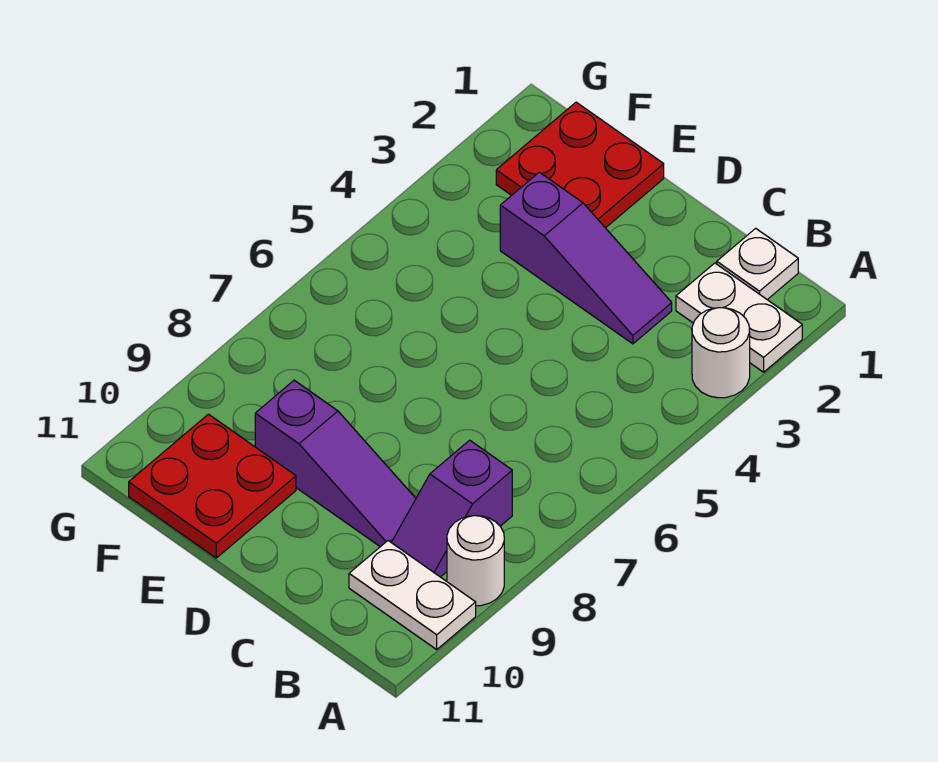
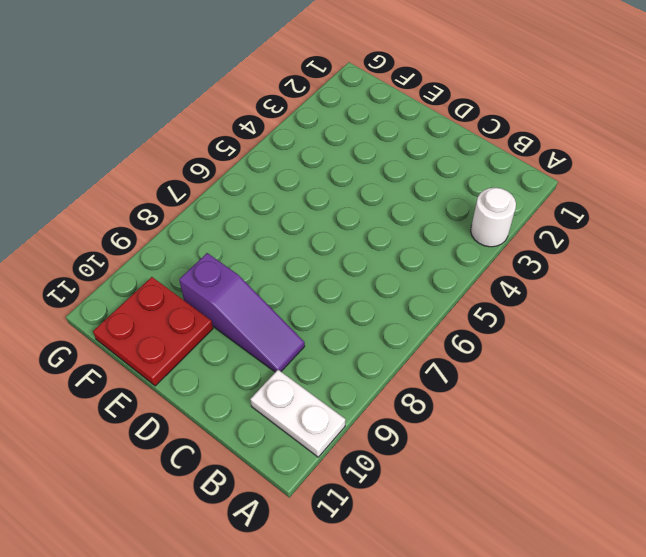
none -> white plate A2:B2 level 1
none -> white round brick A9 level 1

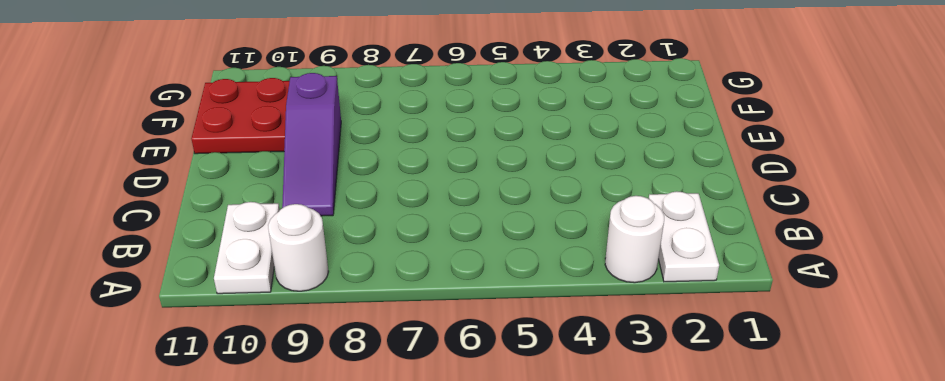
none -> white plate B1 level 1
none -> purple slope B8:B9 level 1 top 8

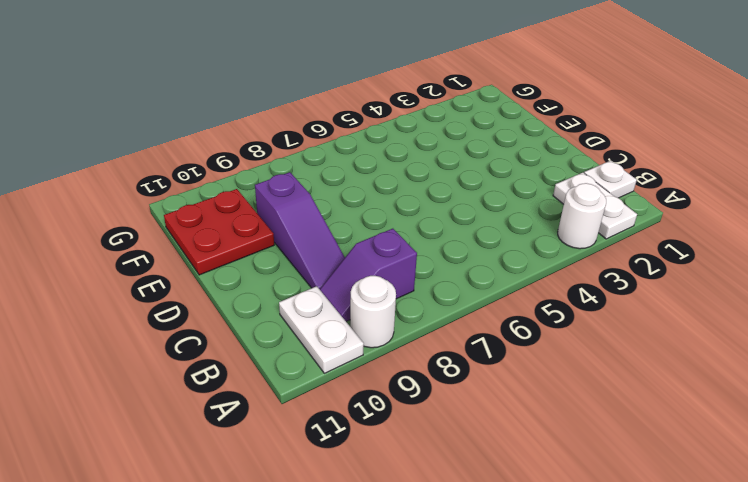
none -> purple slope C3:E3 level 1 top E
none -> red plate E1:F2 level 1

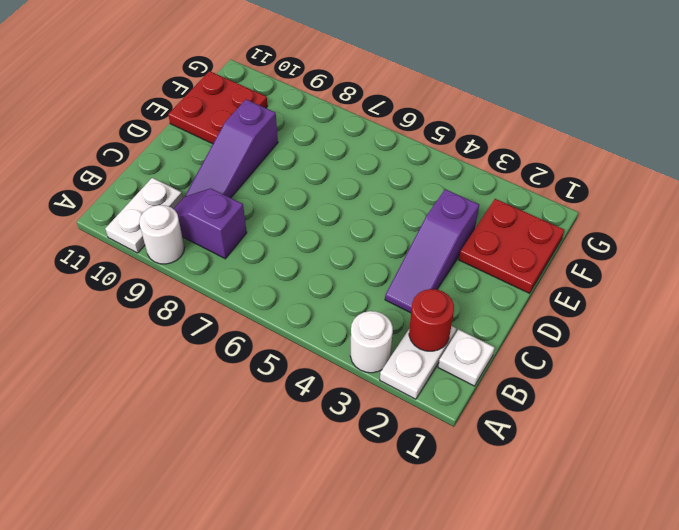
red round brick B2 level 2 -> none

